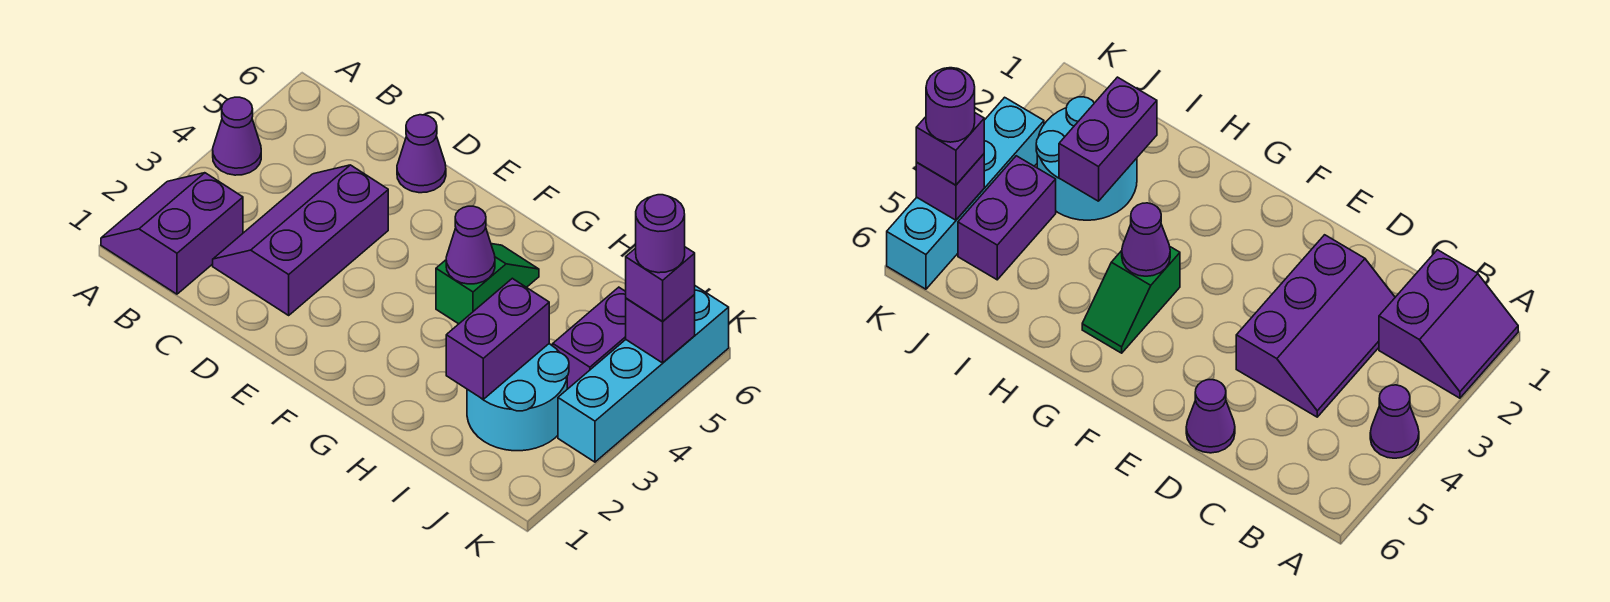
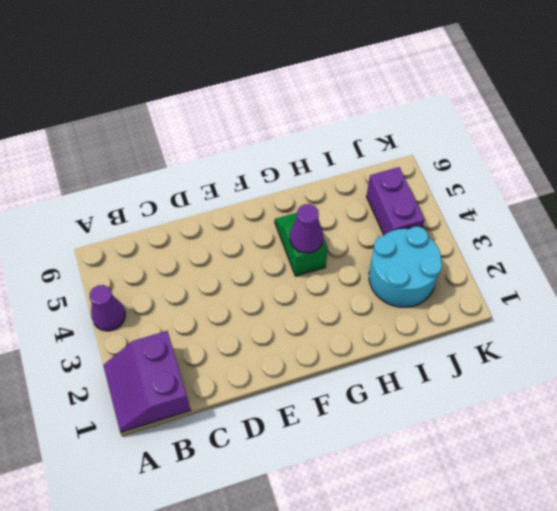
none -> purple slope C2:D4 level 1 top D
none -> purple cone D6 level 1
none -> cyan brick K3:K6 level 1

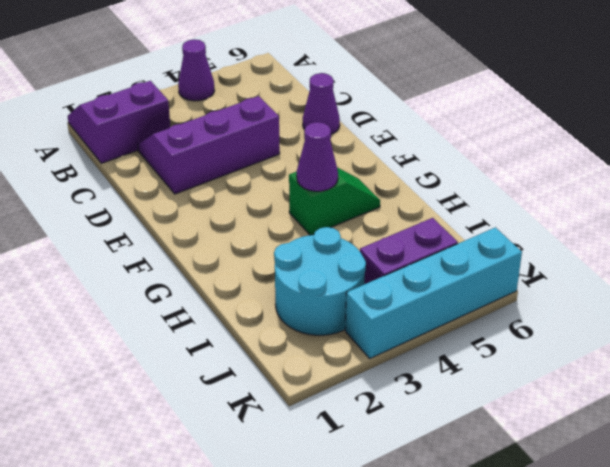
none -> purple brick I2:I3 level 2
none -> purple brick K5 level 2
none -> purple brick K5 level 3

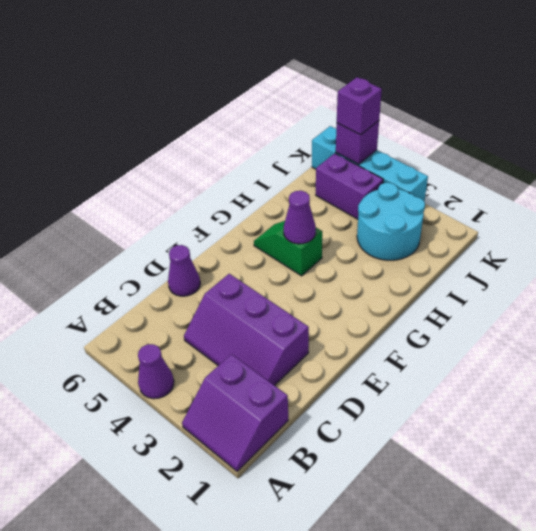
none -> purple brick I2:I3 level 2
none -> purple round brick K5 level 4

